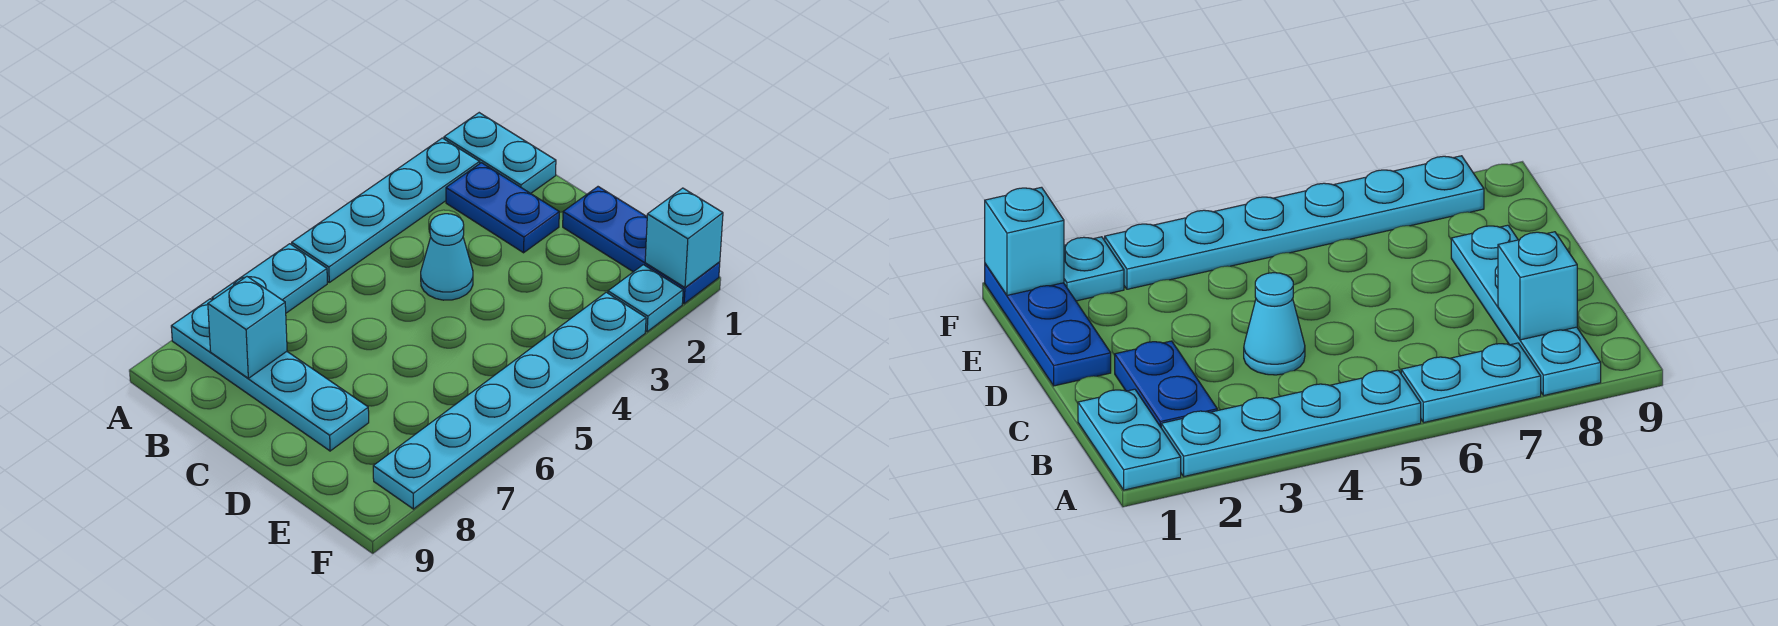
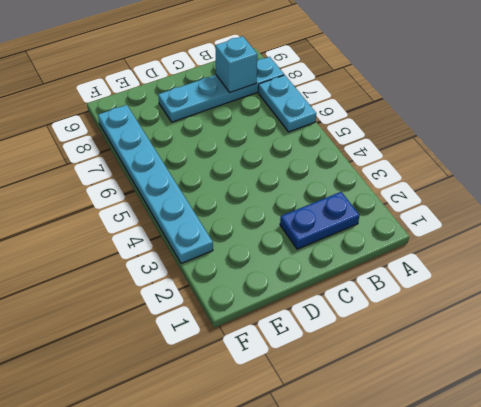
none -> cyan plate A1:B1 level 1
none -> cyan plate A2:A5 level 1

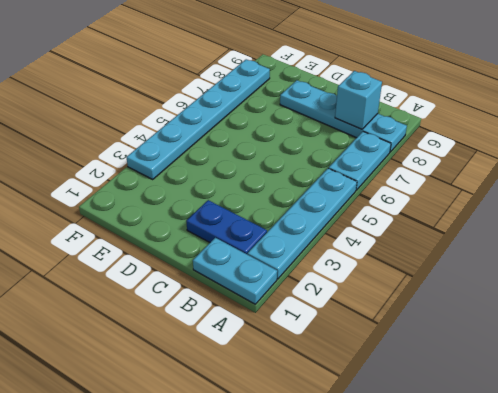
none -> cyan cone C4 level 1
none -> blue plate D1:F1 level 1

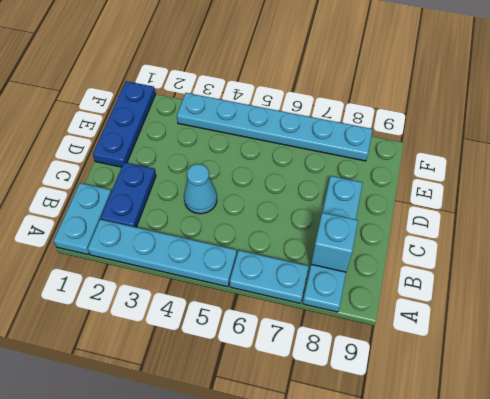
none -> cyan plate F2 level 1
none -> cyan brick F1 level 2

